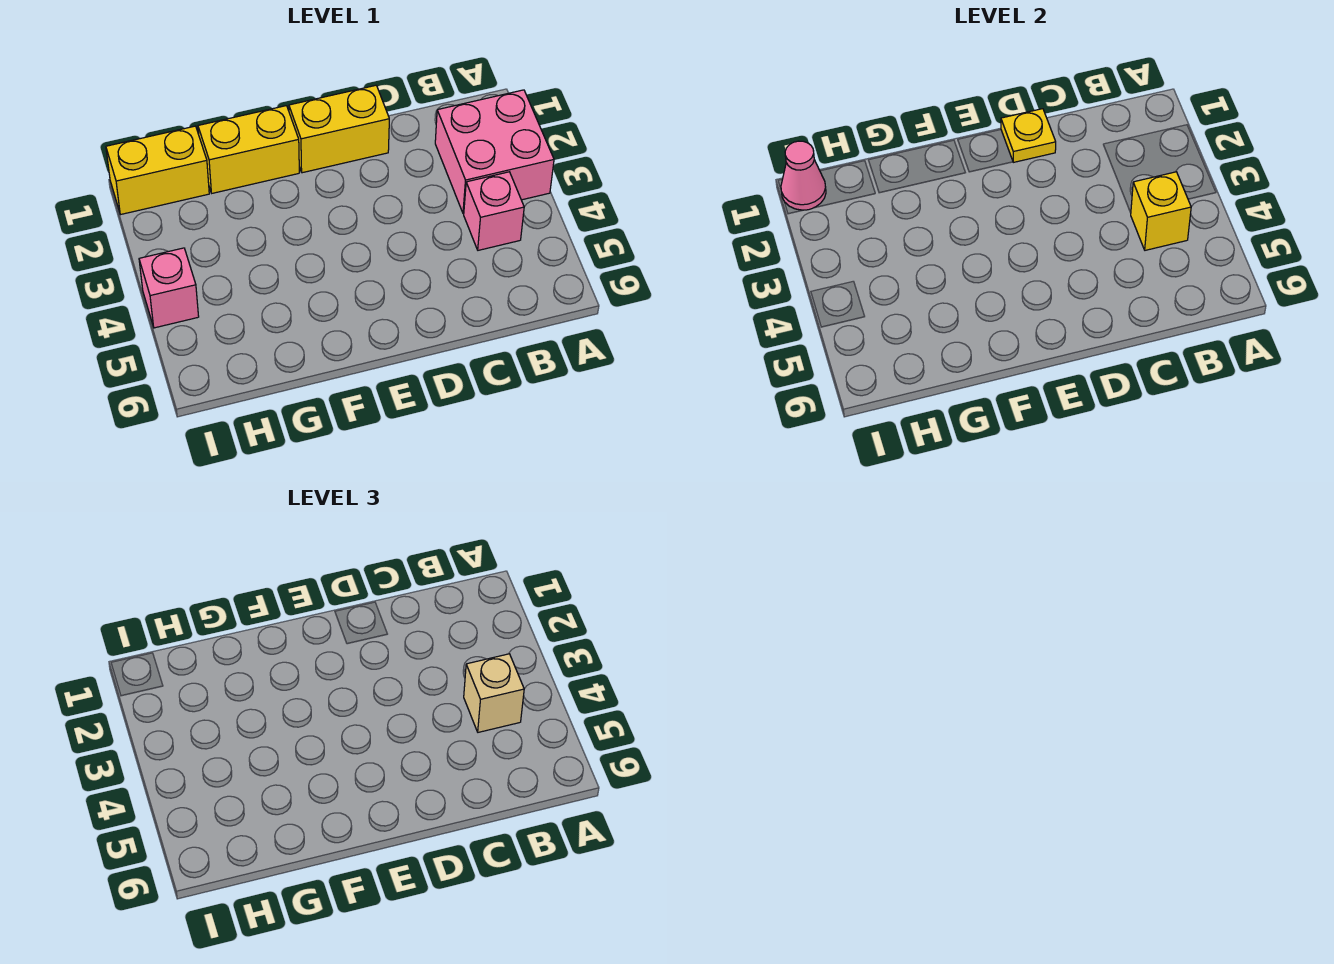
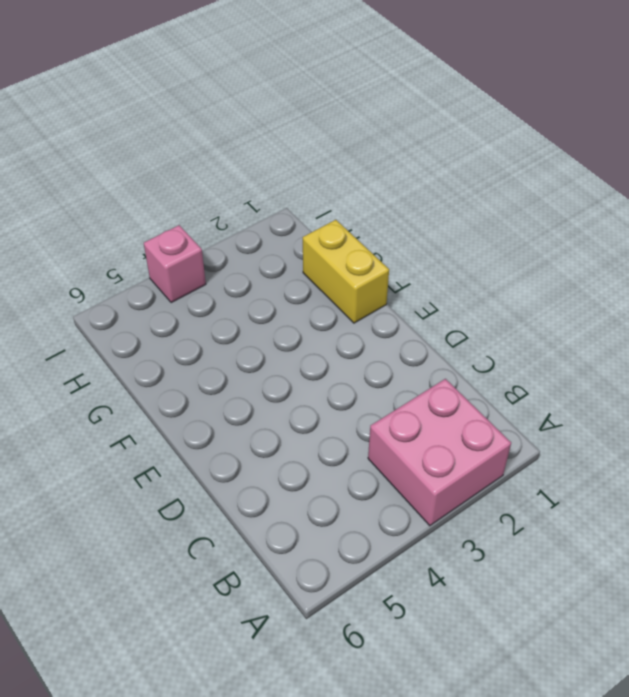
none -> pink brick B4 level 1
none -> yellow brick D1:E1 level 1

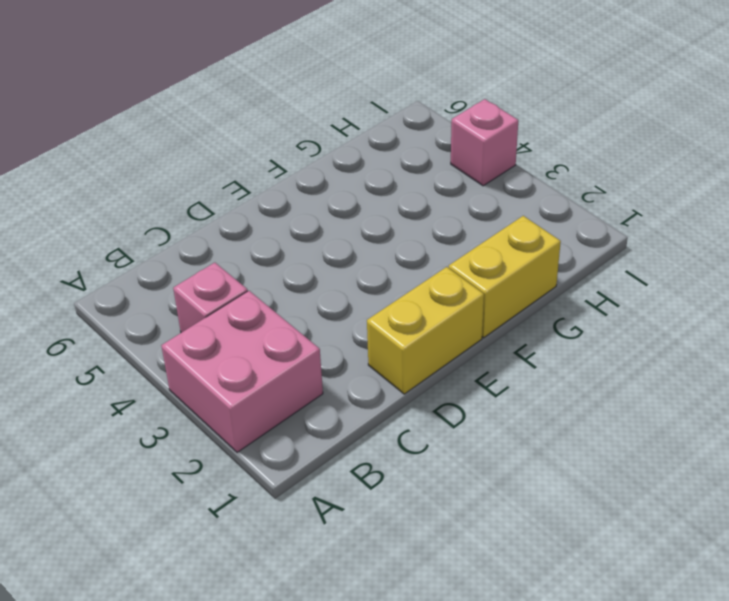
none -> yellow brick H1:I1 level 1
none -> yellow brick B4 level 2

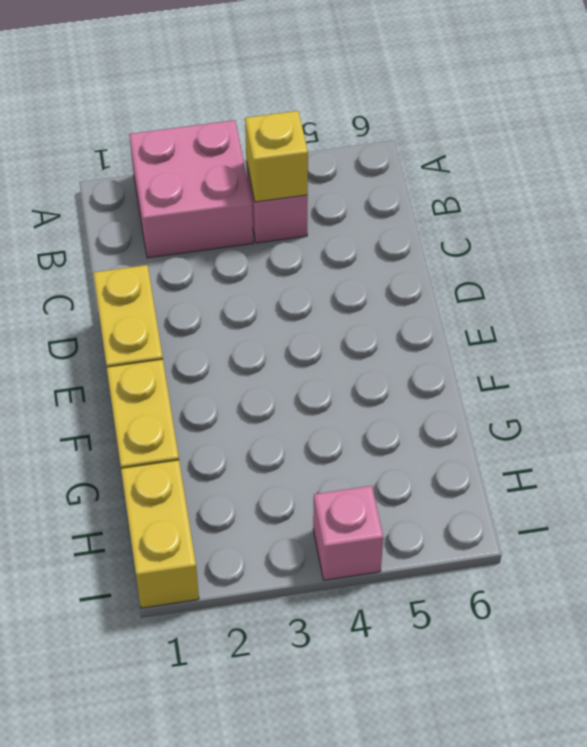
none -> yellow plate D1 level 2
none -> pink cone I1 level 2

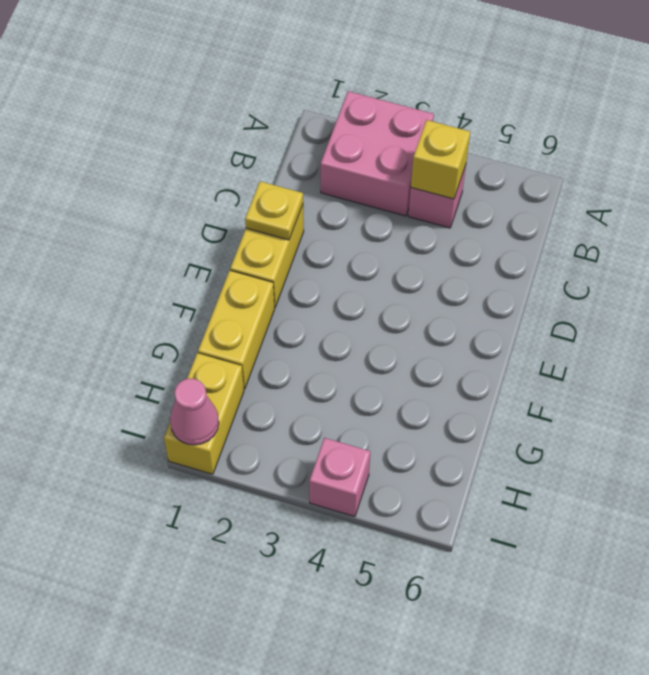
none -> tan brick B4 level 3

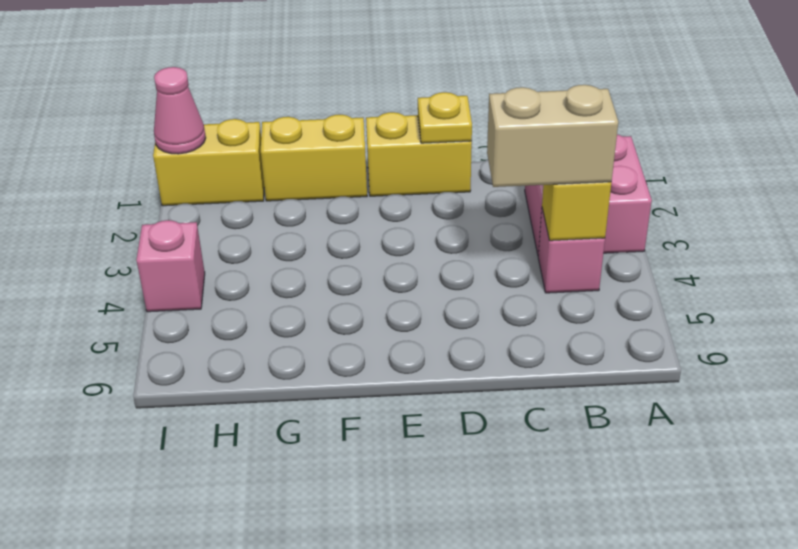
tan brick B4:C4 level 3 -> tan brick B4 level 3

